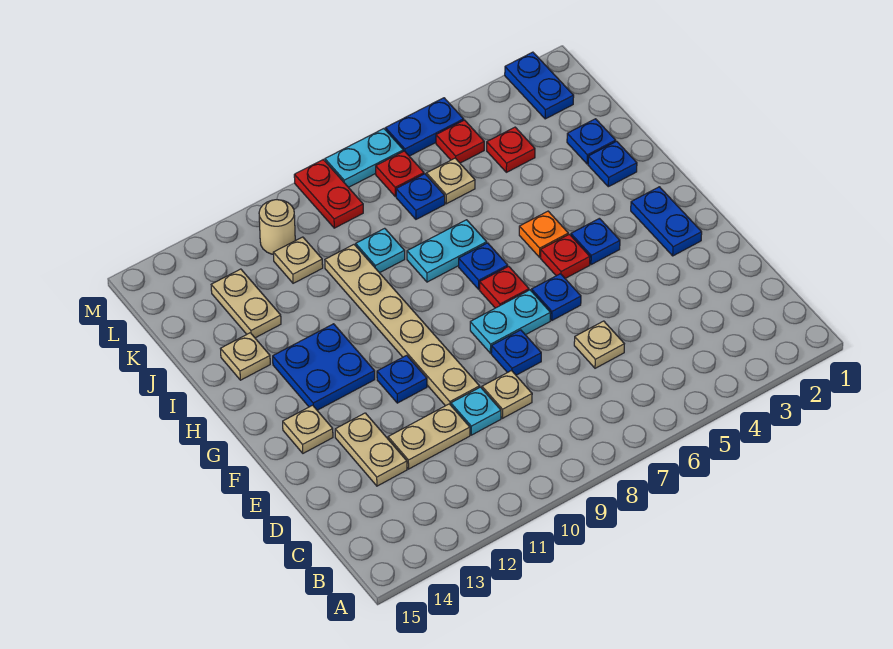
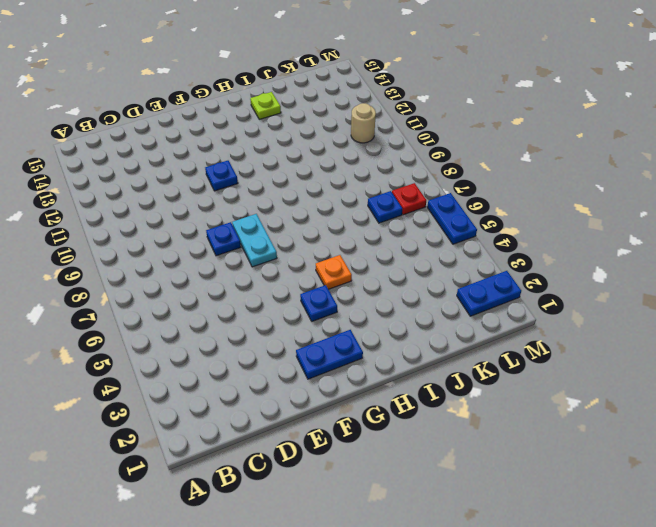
lime plate I14 level 1 -> tan plate I14 level 1
none -> tan plate D6 level 1
none -> tan plate D9 level 1
none -> cyan plate D10 level 1
none -> tan plate D11:D12 level 1

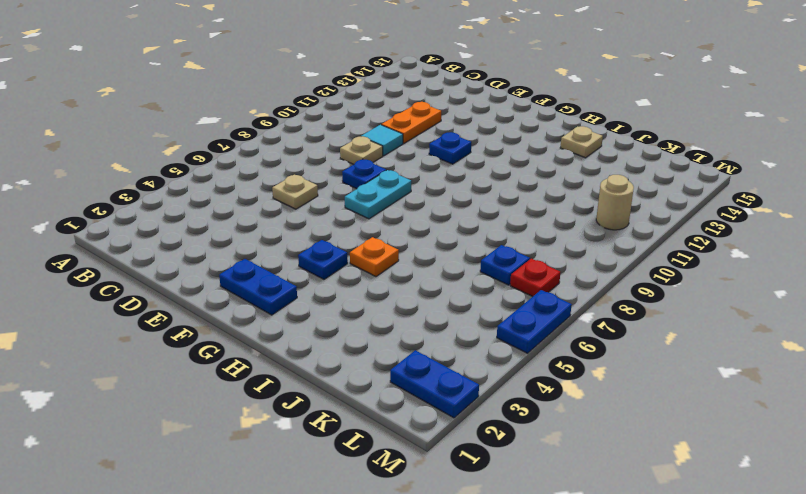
cyan tile D10 level 1 -> cyan plate D10 level 1
orange plate D11:D12 level 1 -> tan plate D11:D12 level 1
none -> tan plate D13:E13 level 1
none -> tan plate E10:J10 level 1
none -> blue plate F6 level 1
none -> tan plate F14 level 1

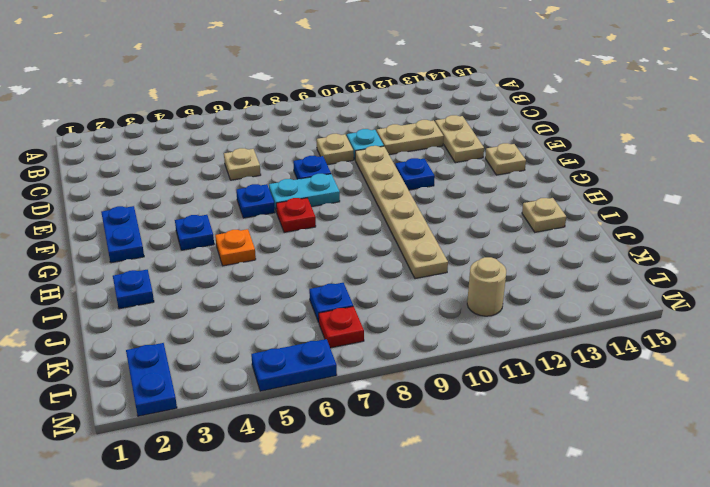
none -> red plate G5 level 1
none -> blue plate G12:H13 level 1
none -> blue plate H7 level 1
none -> cyan plate I7:I8 level 1

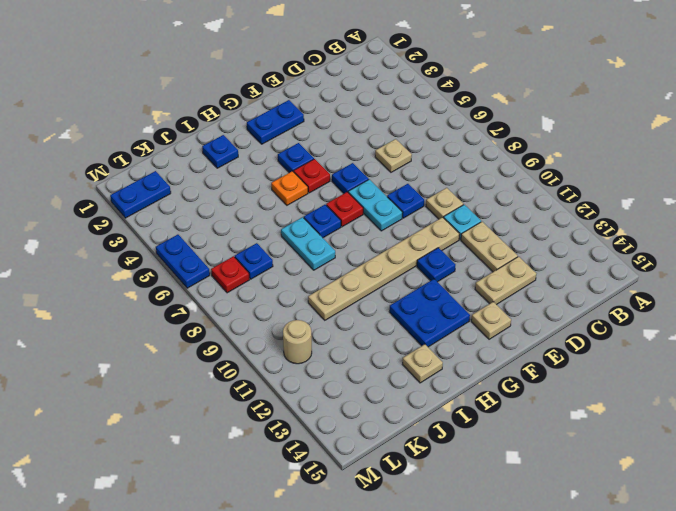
none -> blue plate J2 level 1
none -> cyan plate J9 level 1
none -> tan plate J13:K13 level 1
none -> red plate K4 level 1

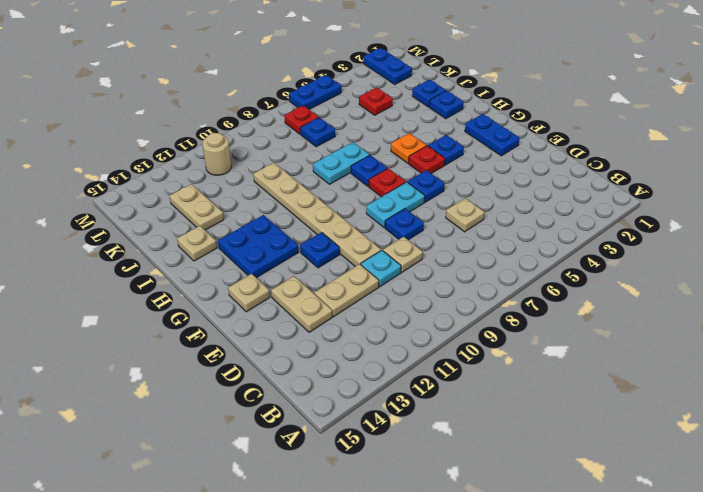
none -> cyan plate J9 level 1
none -> tan plate K6 level 1
none -> tan plate K11 level 1
none -> red plate L5 level 1

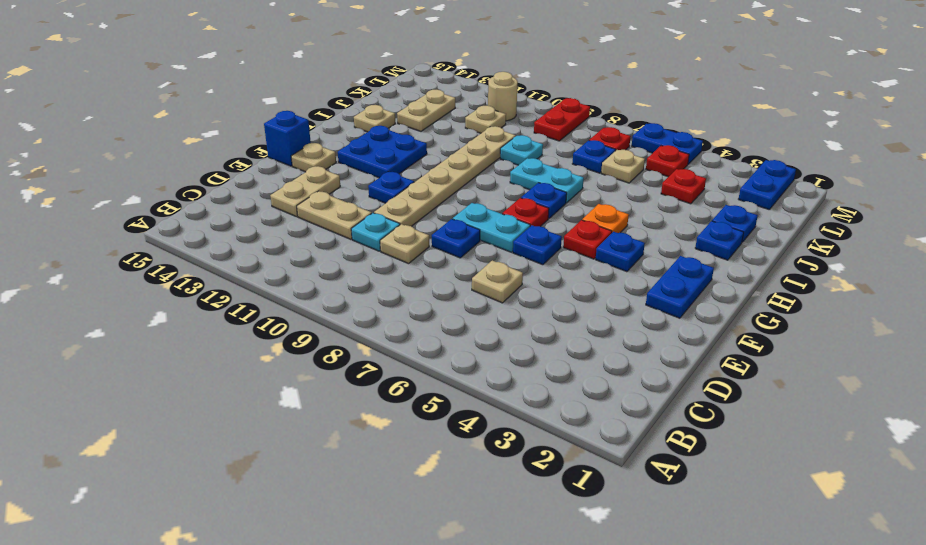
blue brick F15 level 1 -> none
none -> cyan plate M7:M8 level 1

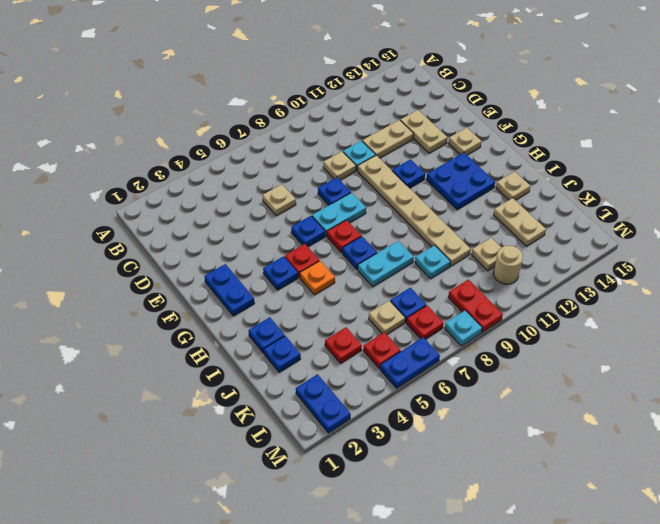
cyan plate M8 level 1 -> cyan plate M7:M8 level 1

